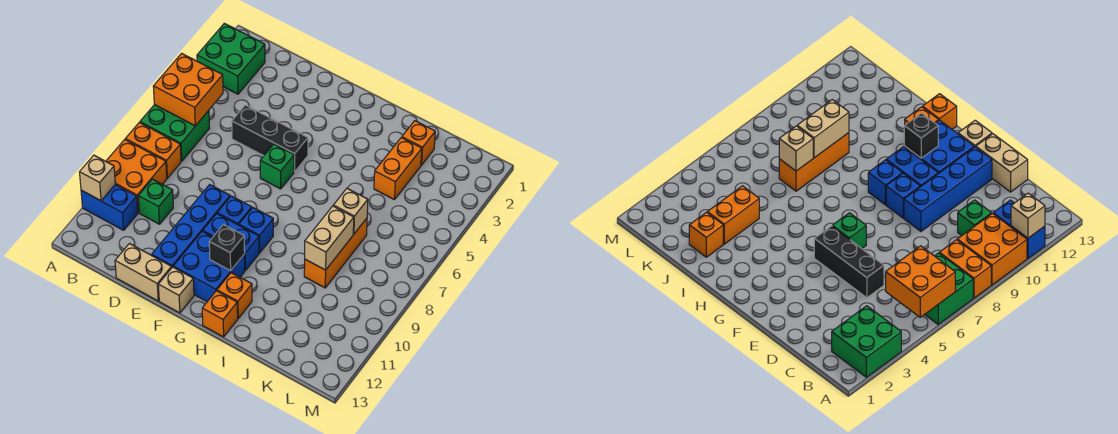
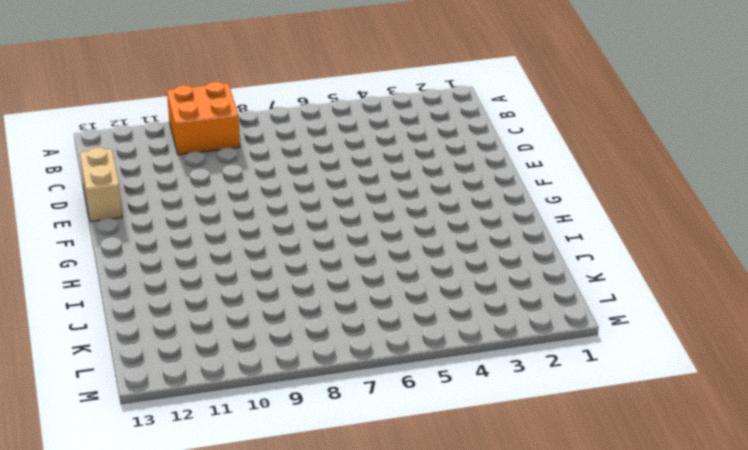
none -> green brick A2:B3 level 1
none -> green brick A6:B7 level 1
none -> orange brick A8:B8 level 1

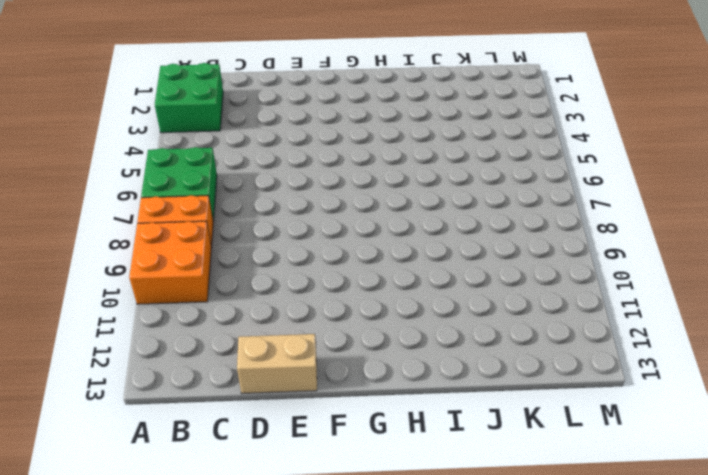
none -> blue brick A11:B11 level 1
none -> green brick C10 level 1
none -> black brick D5:F5 level 1

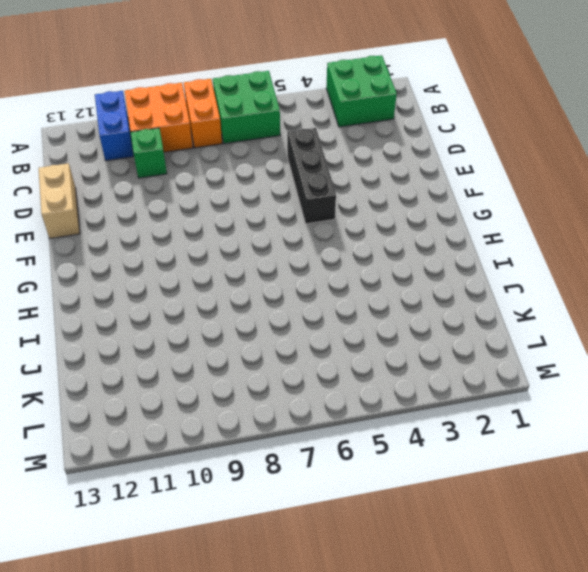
none -> blue brick E9:E12 level 1
none -> green brick F6 level 1
none -> blue brick F9 level 1

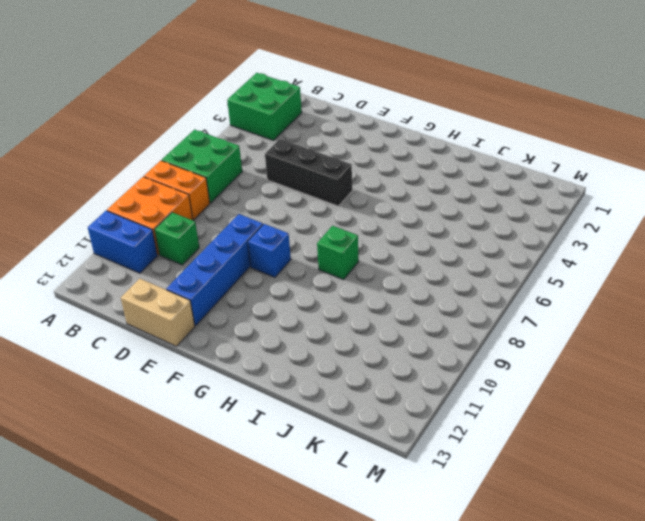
green brick H8 level 1 -> green brick F6 level 1
none -> blue brick F10:G10 level 1
none -> blue brick F11:G12 level 1
none -> tan brick F13 level 1

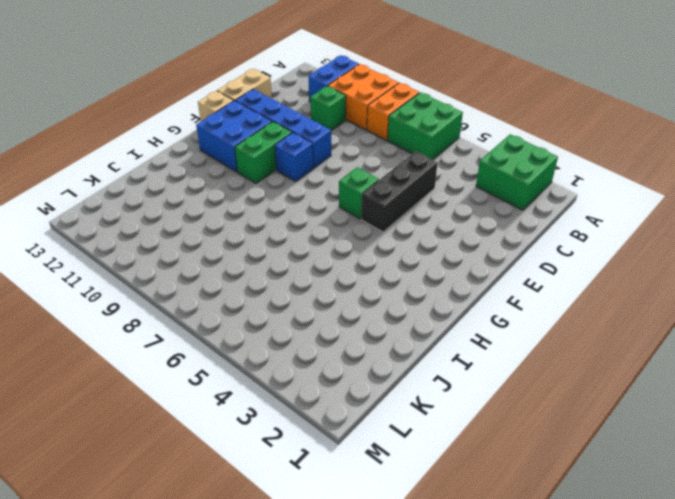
green brick F10:G10 level 1 -> blue brick F10:G10 level 1
none -> blue brick G9 level 1
none -> orange brick H12 level 1
none -> orange brick H13 level 1

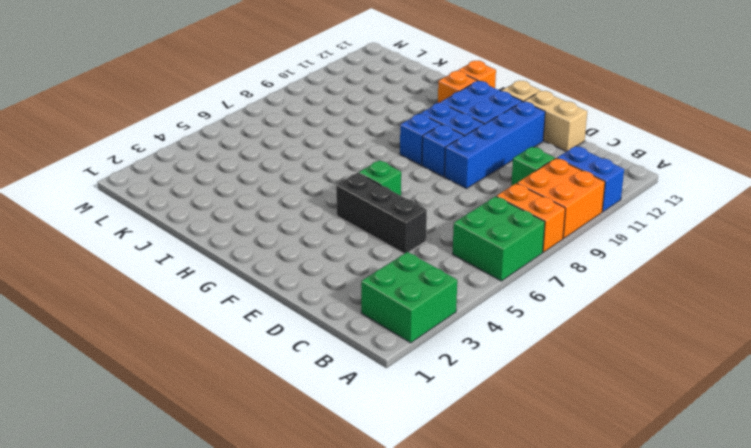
none -> orange brick J2 level 1
none -> orange brick J3:J4 level 1
none -> orange brick J7:J9 level 1

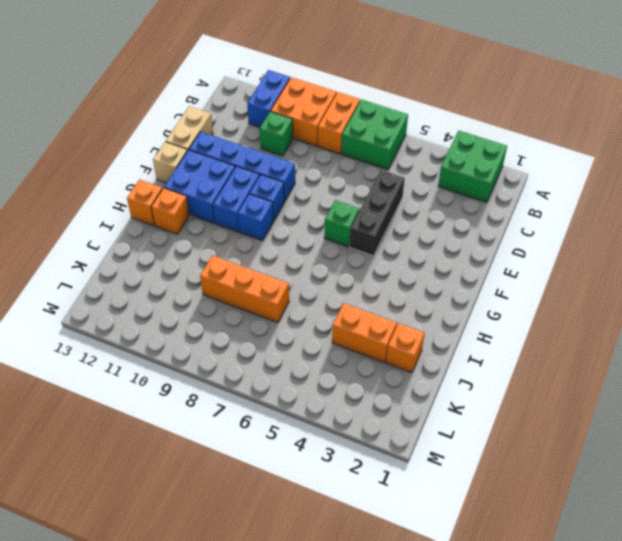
none -> orange brick A5:B6 level 2
none -> tan brick A11 level 2
none -> black brick G11 level 2

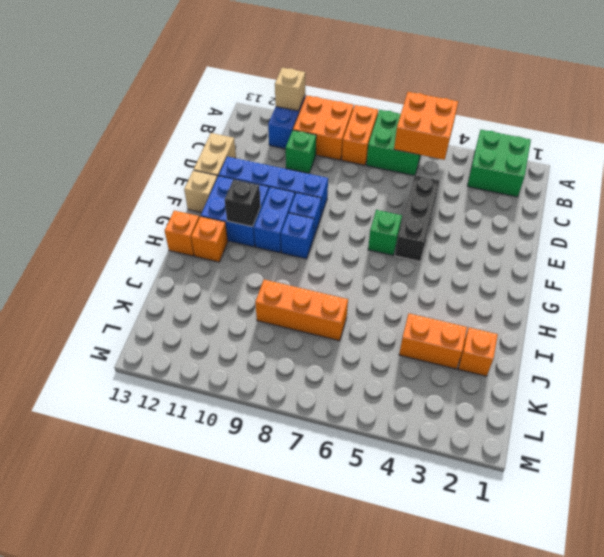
none -> tan brick J7 level 2
none -> tan brick J8:J9 level 2

